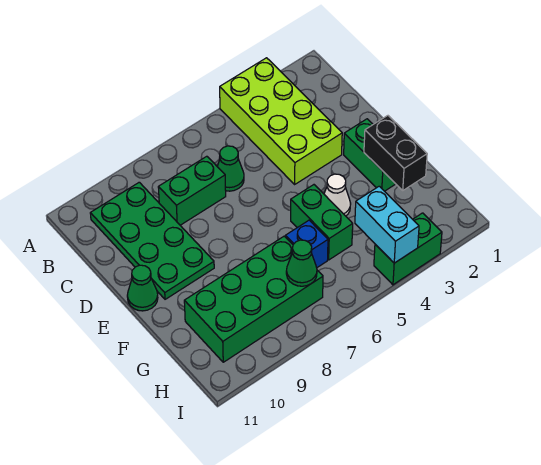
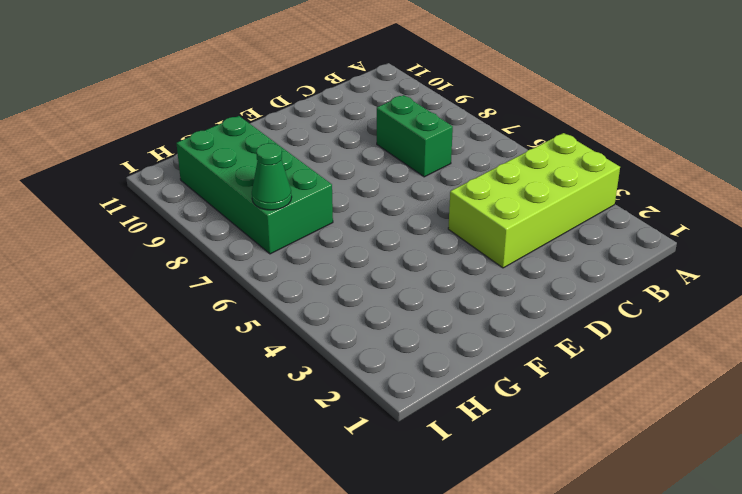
none -> green plate B9:E10 level 1
none -> green cone C6 level 1
none -> green brick E2:F2 level 1

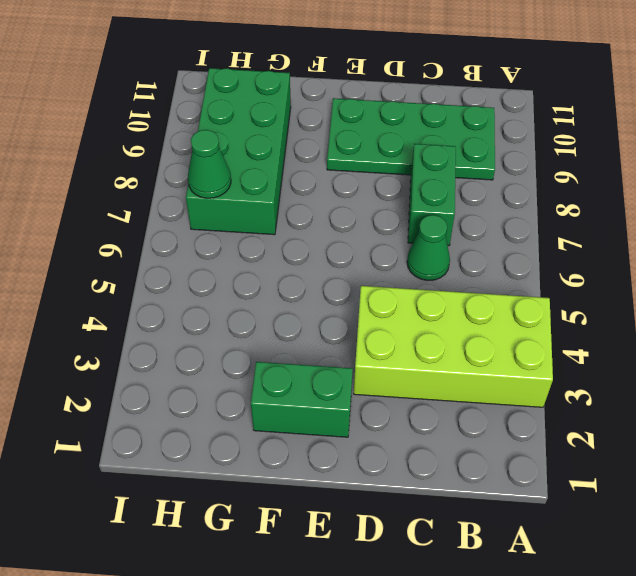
none -> green cone E11 level 1
none -> white cone F4 level 1
none -> green brick F5:G5 level 1

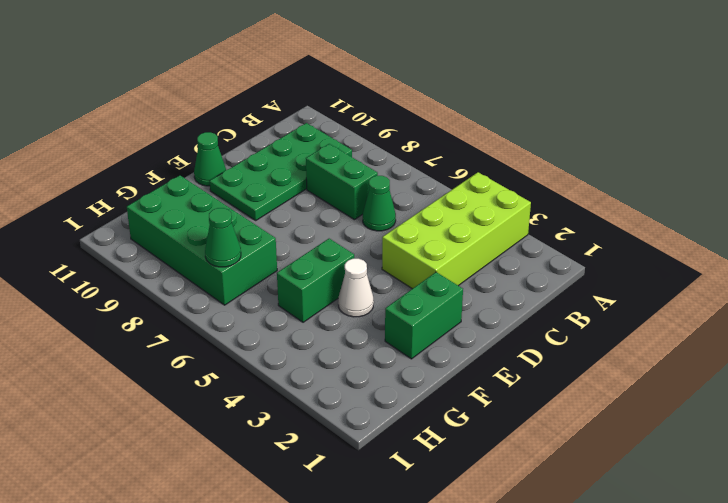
none -> blue brick G6 level 1
none -> green brick I3:I4 level 1
none -> black brick F2:G2 level 2

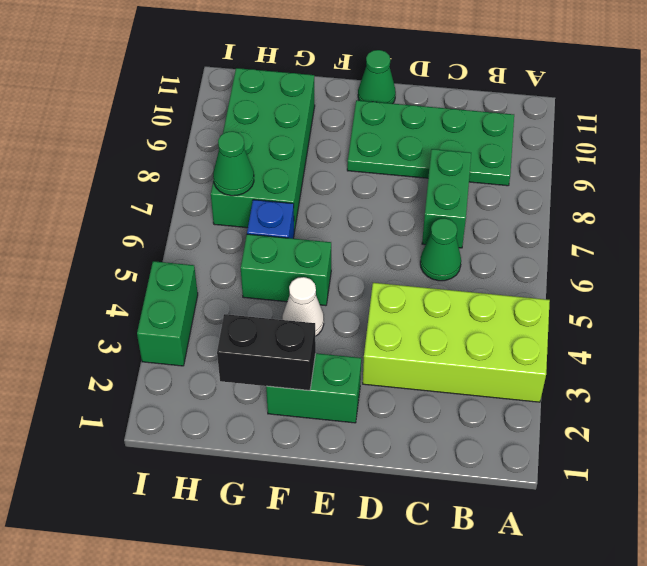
none -> cyan brick H4:I4 level 2

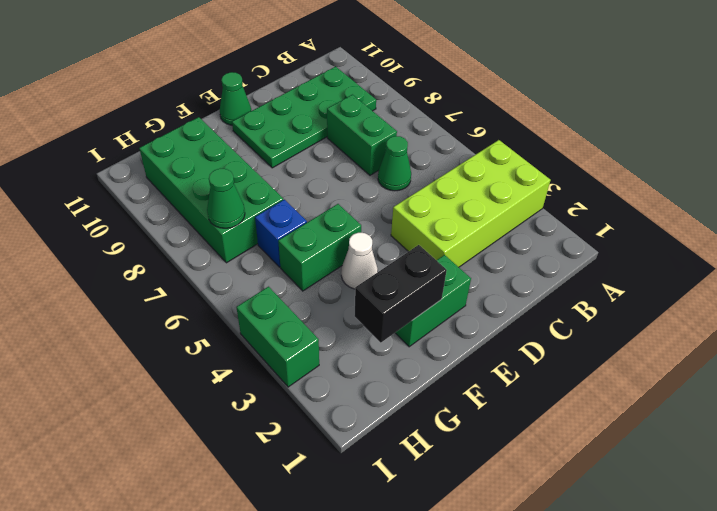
none -> cyan brick H4:I4 level 2

